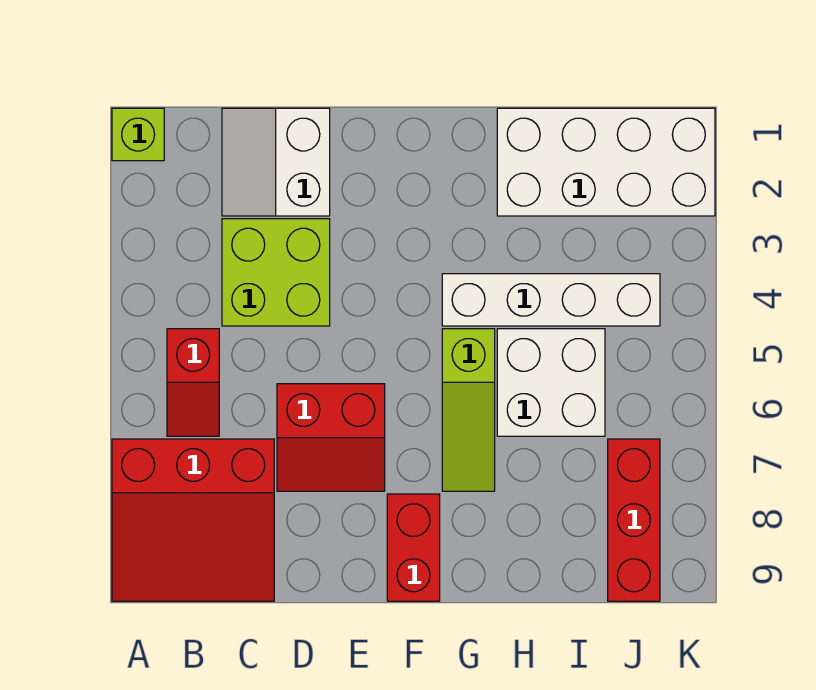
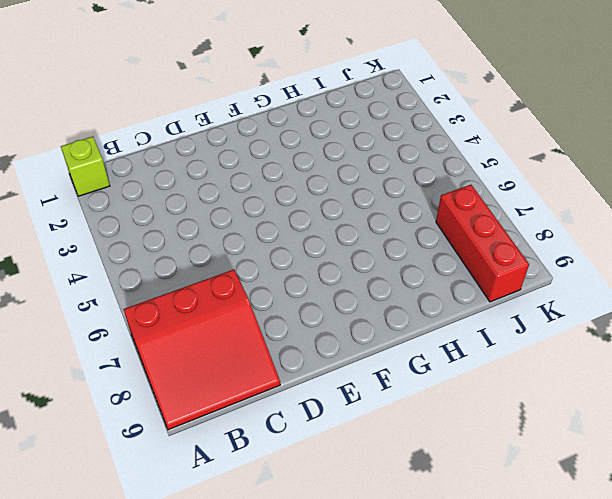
none -> red slope B5:B6 level 1 top 5
none -> white slope C1:D2 level 1 top D
none -> lime brick C3:D4 level 1

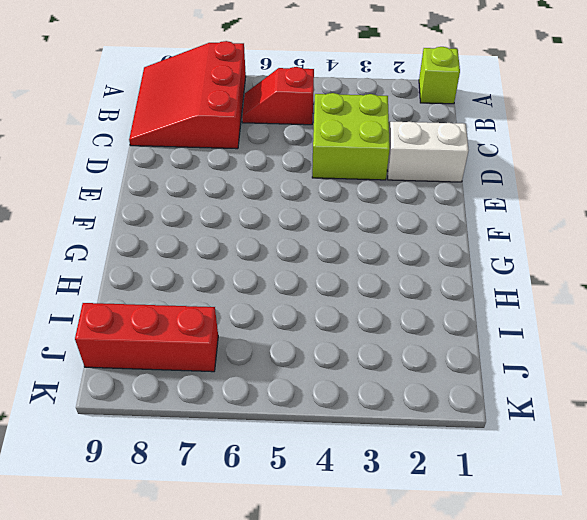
none -> red slope D6:E7 level 1 top 6
none -> red brick F8:F9 level 1
none -> white brick G4:J4 level 1

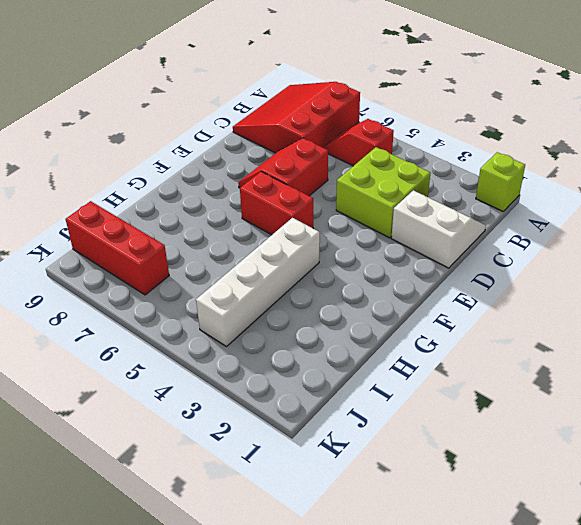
red brick F5:F6 level 1 -> red brick F8:F9 level 1
none -> lime slope G5:G7 level 1 top 5
none -> white brick H1:K2 level 1
none -> white brick H5:I6 level 1

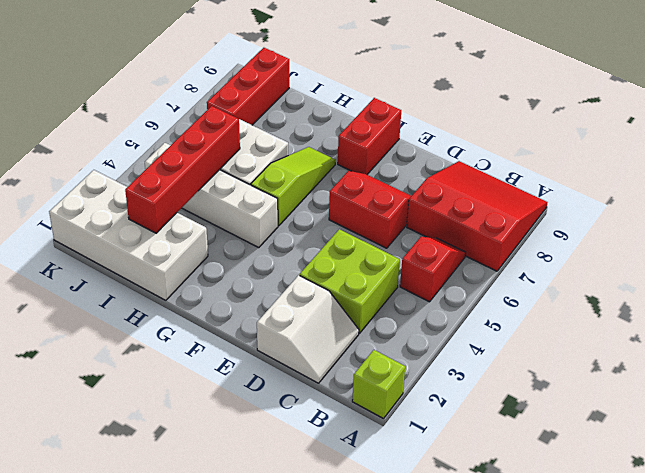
red brick I2:I5 level 2 -> none

